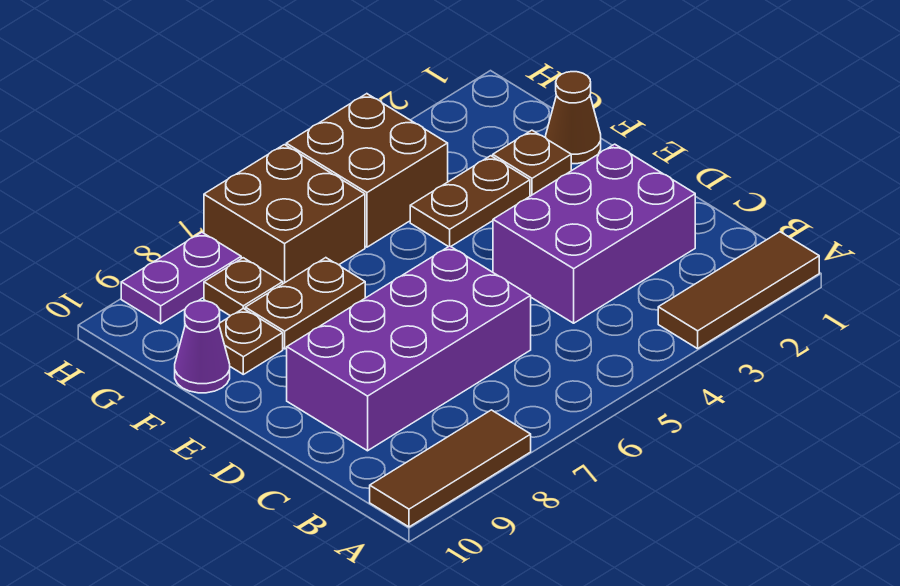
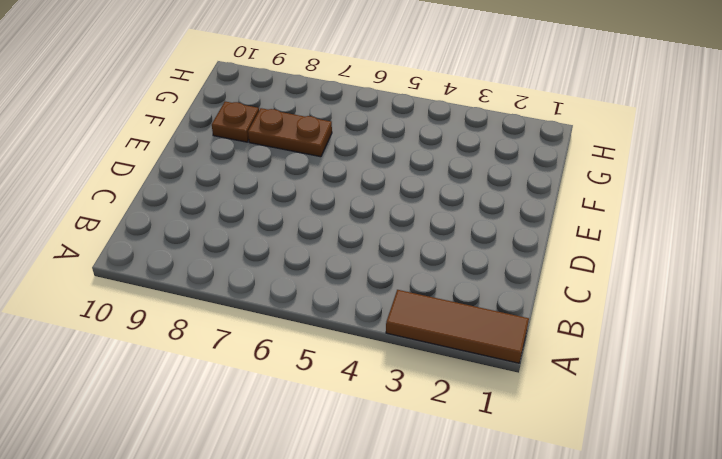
none -> brown tile A8:A10 level 1
none -> purple brick C2:D4 level 1
none -> purple brick C6:D9 level 1

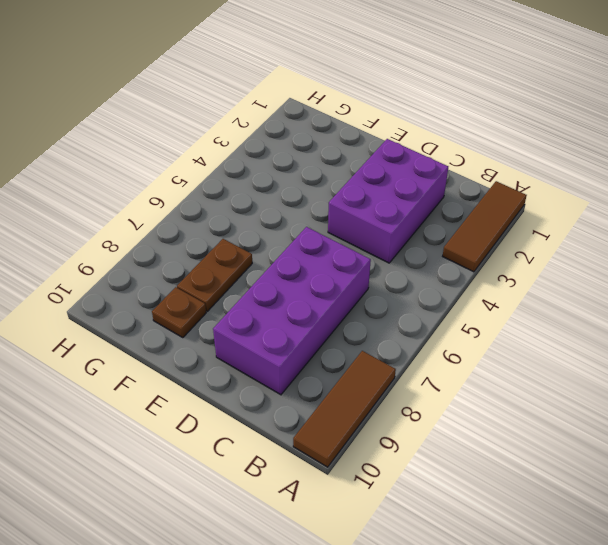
none -> brown cone F1 level 1
none -> brown plate F2 level 1
none -> brown plate F3:F4 level 1

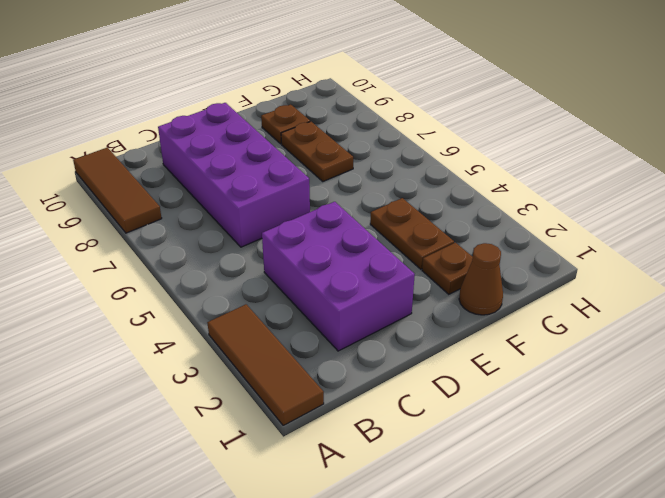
none -> purple cone F10 level 1
none -> brown brick G4:H5 level 1
none -> brown brick G6:H7 level 1

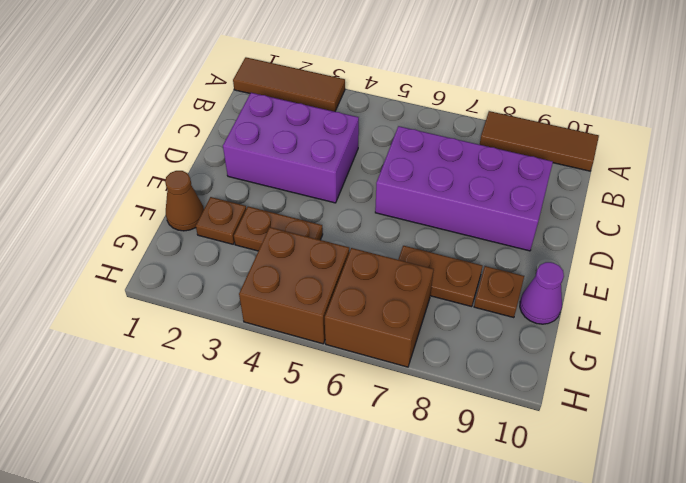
none -> brown plate G8 level 1
none -> purple plate H8:H9 level 1

